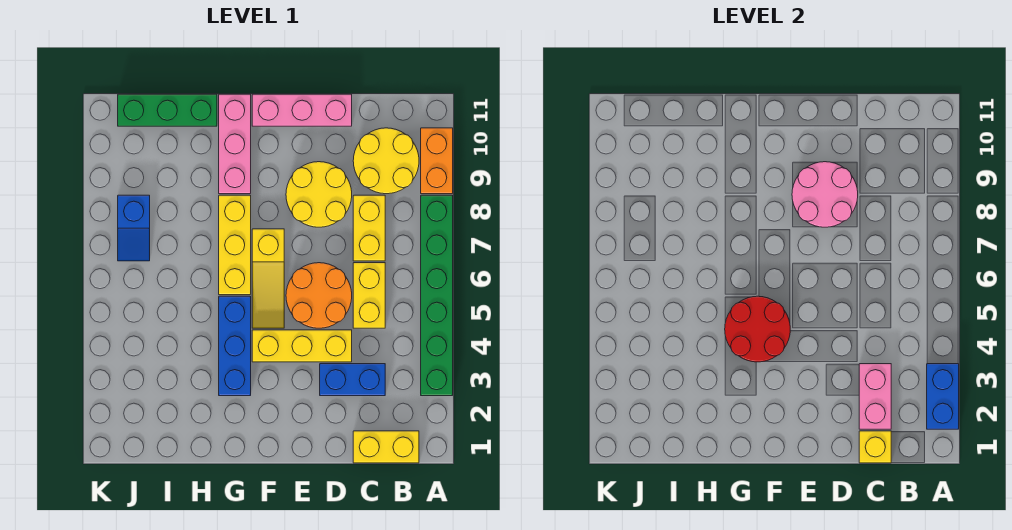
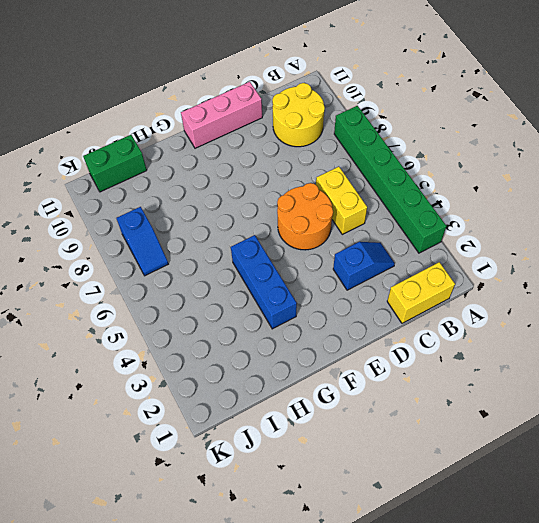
blue slope C3:D3 level 1 top D -> blue brick C3:D3 level 1
green brick I11:J11 level 1 -> green brick H11:J11 level 1
none -> orange brick A9:A10 level 1
none -> yellow brick C7:C8 level 1
none -> yellow brick D4:F4 level 1

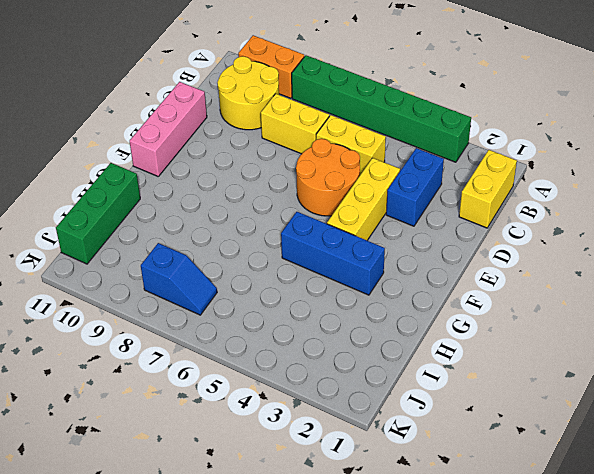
none -> yellow round brick D8:E9 level 1
none -> yellow slope F5:F7 level 1 top 7
none -> yellow brick G6:G8 level 1

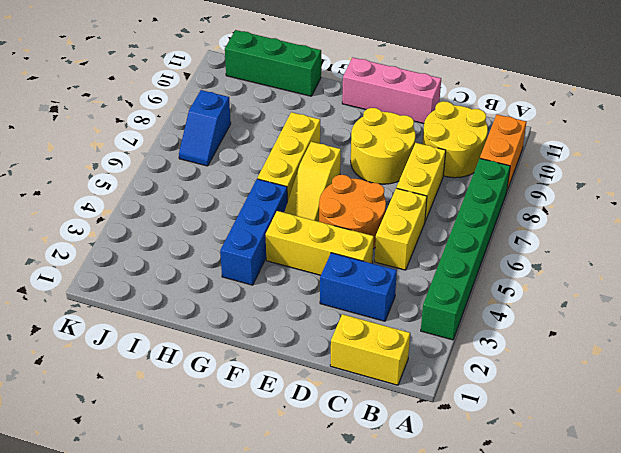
none -> pink brick G9:G11 level 1
none -> blue brick A2:A3 level 2
none -> yellow brick C1 level 2

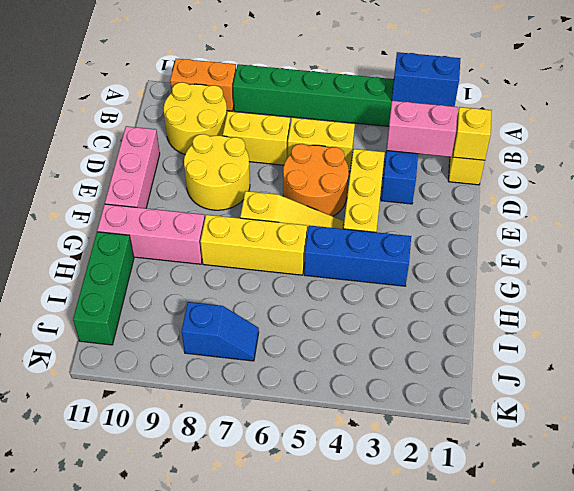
none -> pink round brick D8:E9 level 2
none -> red round brick F4:G5 level 2

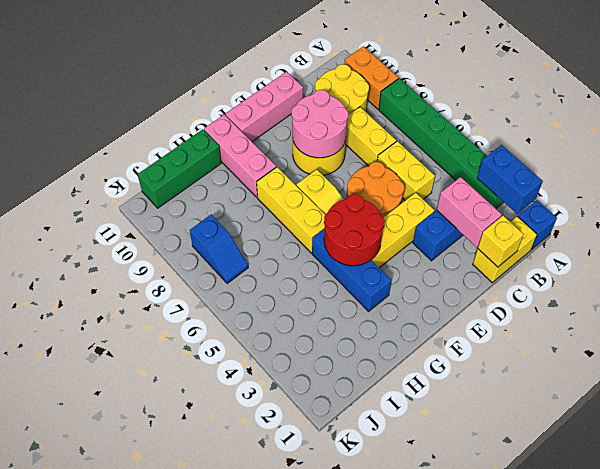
blue brick A1 level 1 -> none

